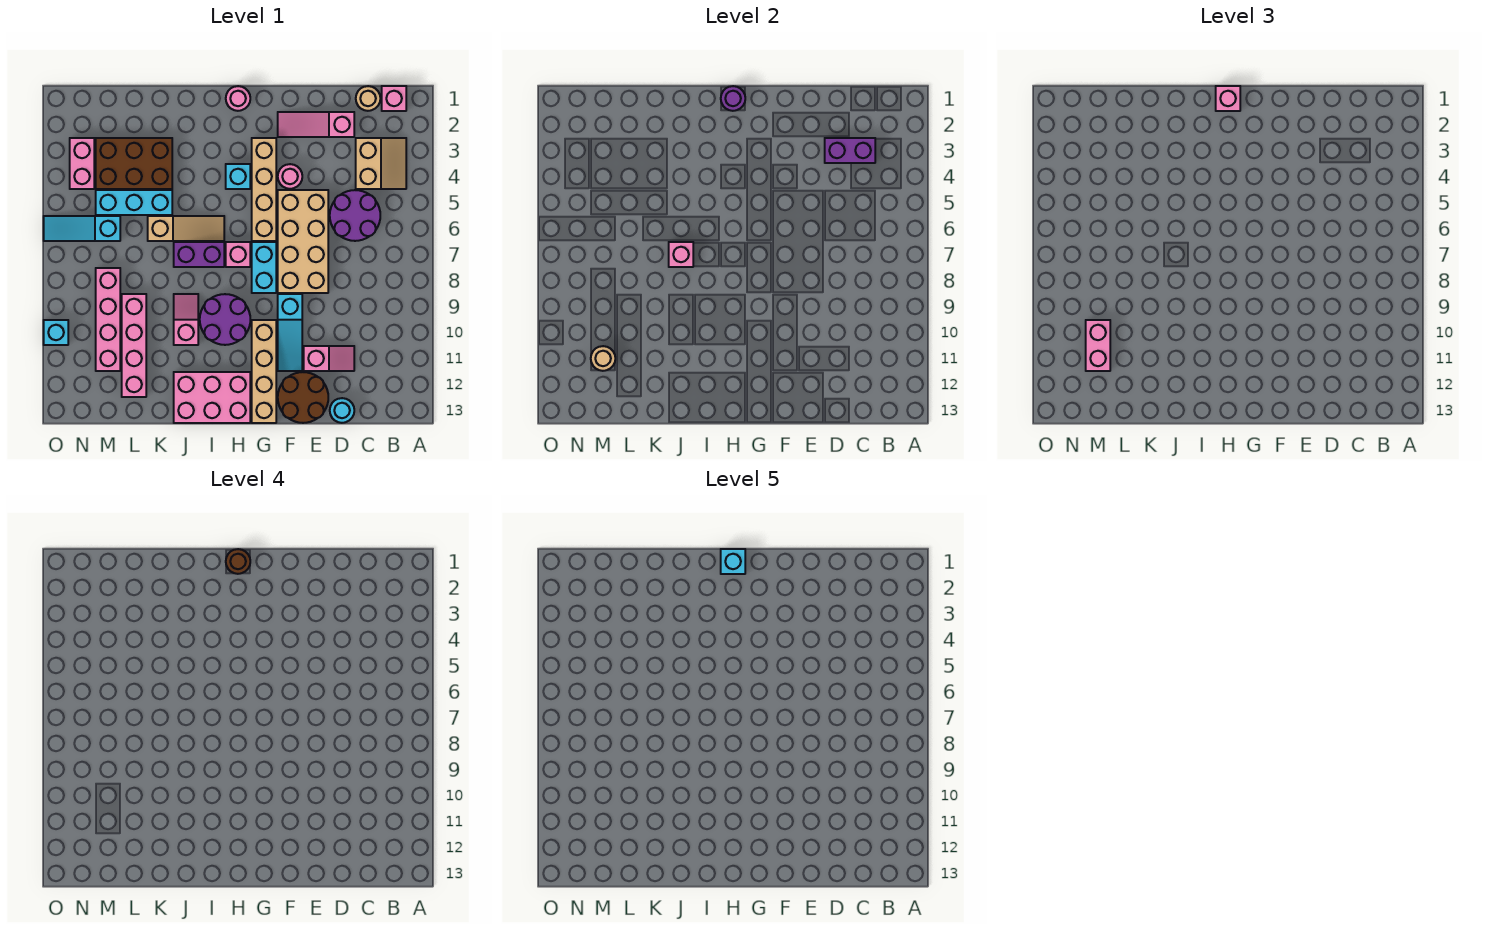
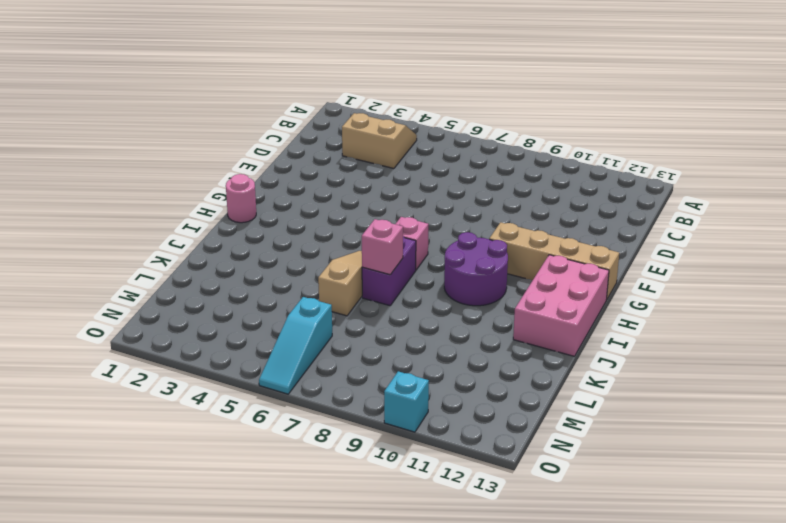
none -> pink brick B1 level 1
none -> tan round brick C1 level 1
none -> purple round brick C5:D6 level 1
none -> pink slope D2:F2 level 1 top D

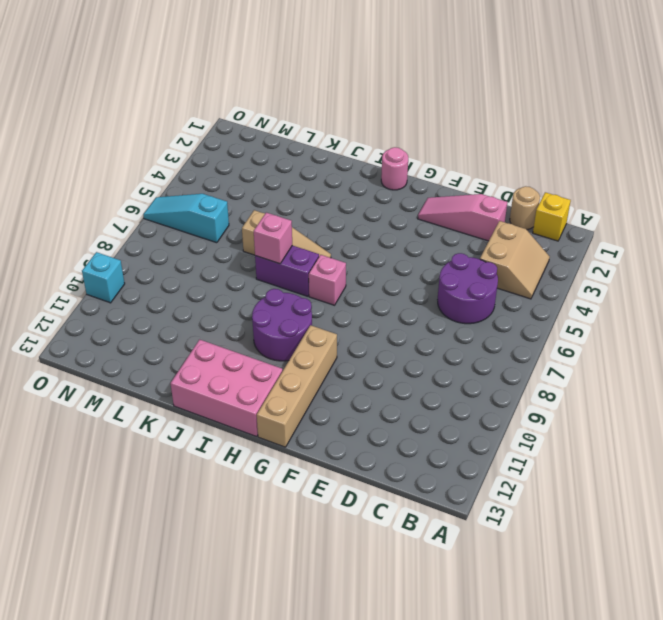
yellow brick B1 level 1 -> pink brick B1 level 1
none -> pink slope D11:E11 level 1 top E
none -> cyan round brick D13 level 1
none -> tan brick E5:F8 level 1
none -> brown round brick E12:F13 level 1

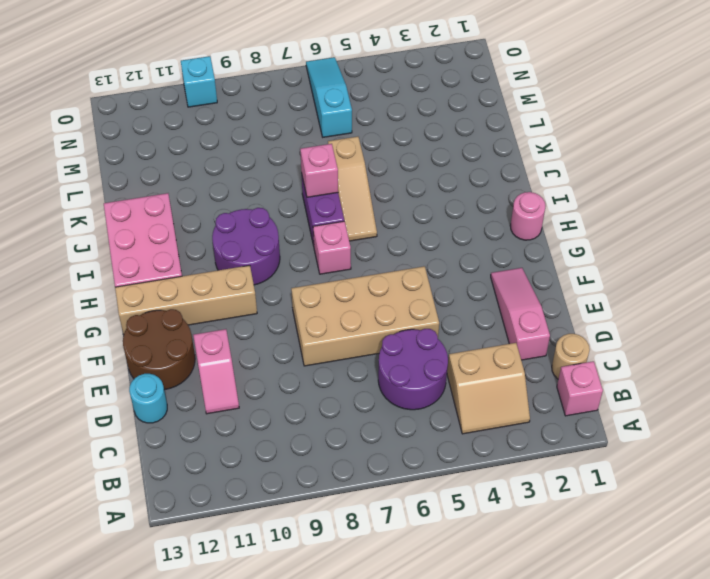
none -> pink round brick F4 level 1
none -> cyan slope F9:F11 level 1 top 9
none -> tan brick G3:G6 level 1
none -> cyan brick G7:G8 level 1

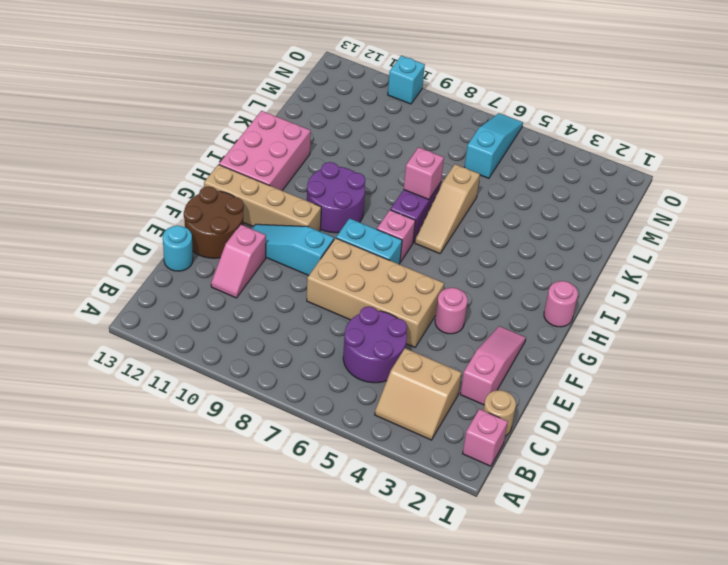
none -> tan brick G3:G6 level 1
none -> cyan brick H4 level 1
none -> pink slope J9:J10 level 1 top 10
none -> brown brick K3:M4 level 1

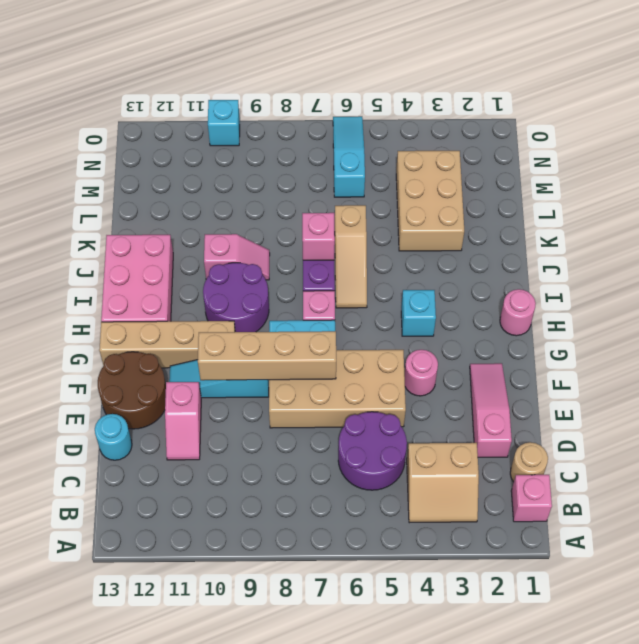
tan brick F7:F10 level 2 -> tan brick G3:G6 level 1
tan brick K3:M4 level 1 -> brown brick K3:M4 level 1
none -> cyan brick K5:M5 level 1
none -> pink brick L9:L12 level 1
none -> pink brick M8:M11 level 1
none -> pink brick N3:N4 level 1

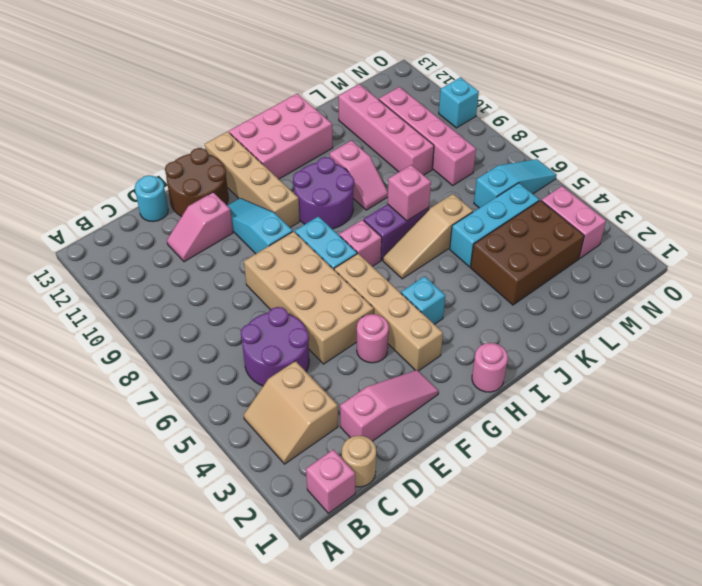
none -> purple brick C3:D3 level 2
none -> purple round brick H1 level 2
none -> tan round brick M11 level 2
none -> pink brick H1 level 3

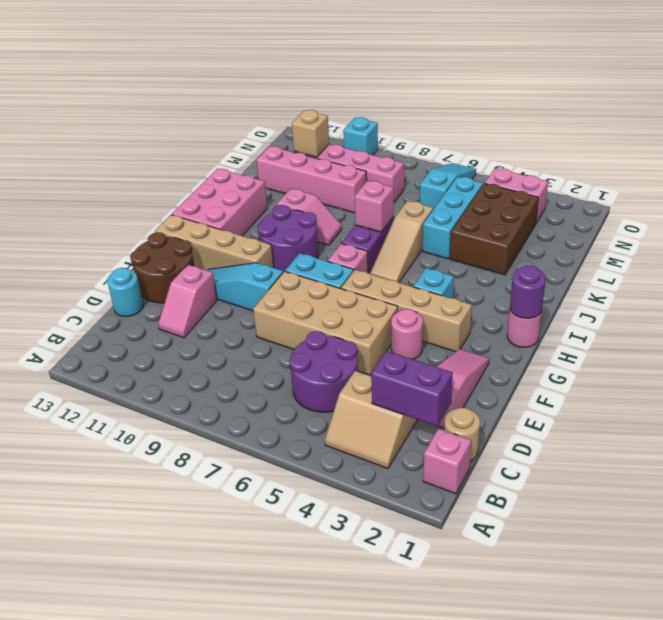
purple brick C2:C3 level 2 -> purple brick C3:D3 level 2
tan brick M11 level 2 -> tan round brick M11 level 2
none -> pink brick H1 level 3
none -> pink brick M10:M11 level 3
none -> brown round brick H1 level 4
none -> cyan brick H1 level 5

